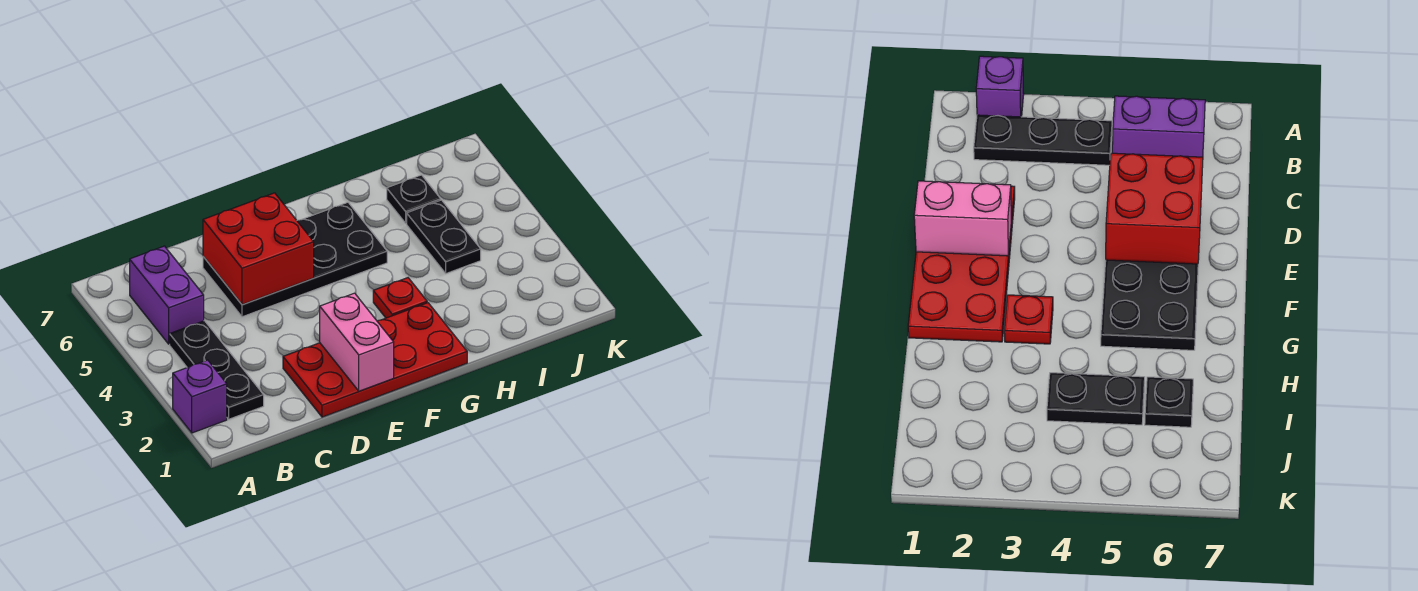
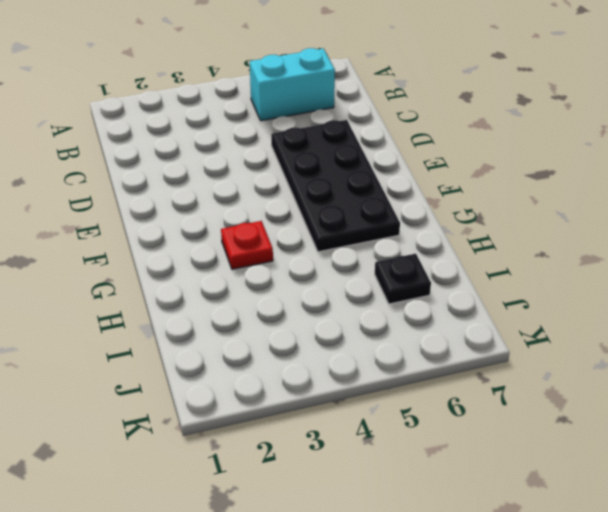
cyan brick B5:B6 level 1 -> purple brick B5:B6 level 1
none -> purple brick A2 level 1
none -> black plate B2:B4 level 1

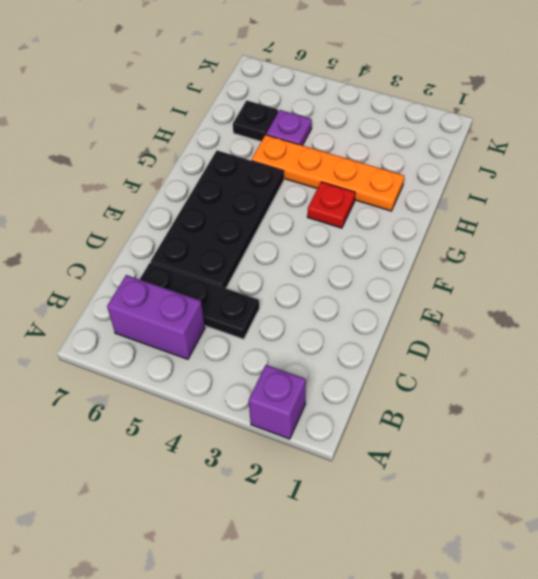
black plate C4:C6 level 1 -> black plate B2:B4 level 1
orange plate H2:H5 level 1 -> none
purple plate I5 level 1 -> black plate I4:I5 level 1
none -> red plate D1:G2 level 1
none -> red brick D5:E6 level 2

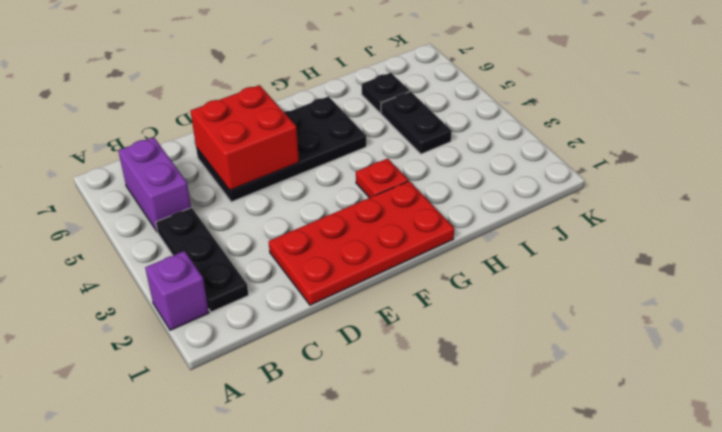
none -> pink brick E1:E2 level 2

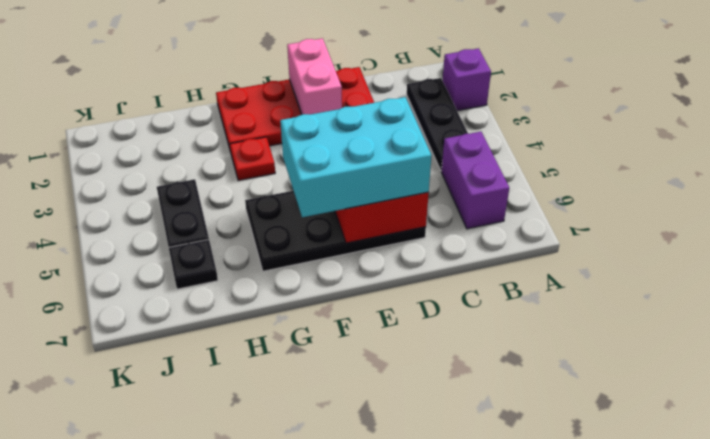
cyan brick D5:F6 level 3 -> none

